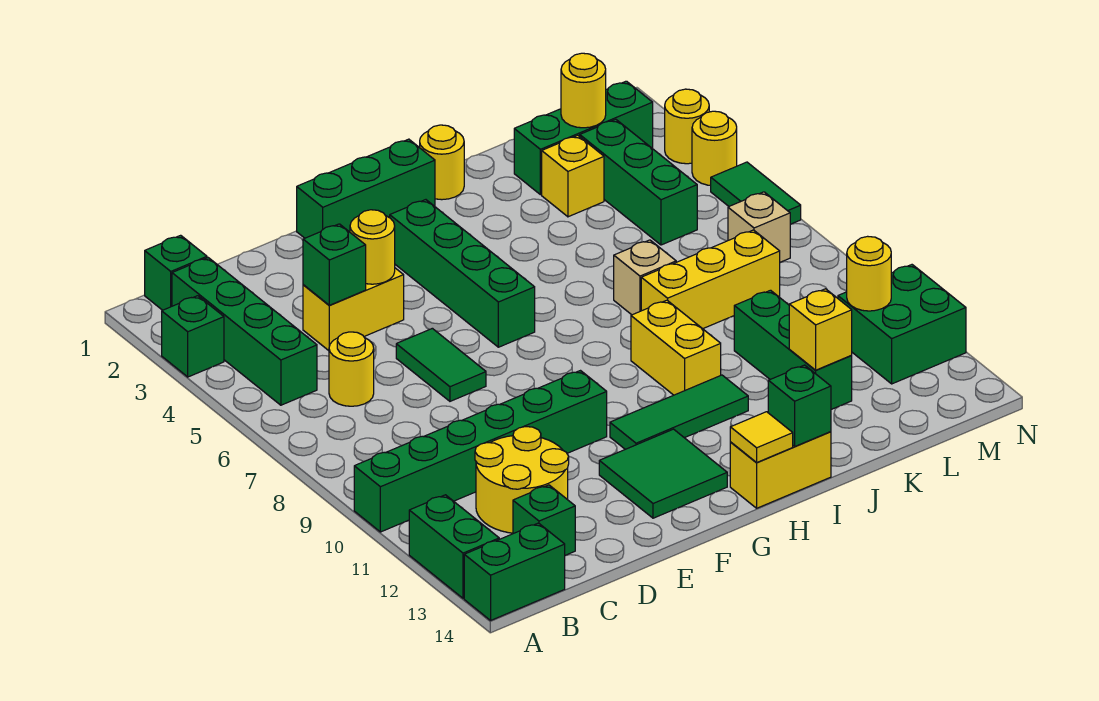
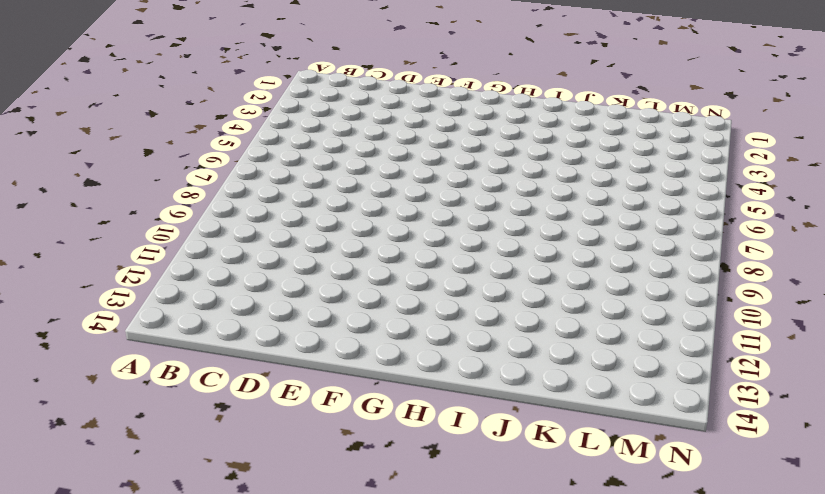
none -> green brick A3 level 1
none -> green brick A10:F10 level 1
none -> green brick A12:A13 level 1
none -> green brick A14:B14 level 1

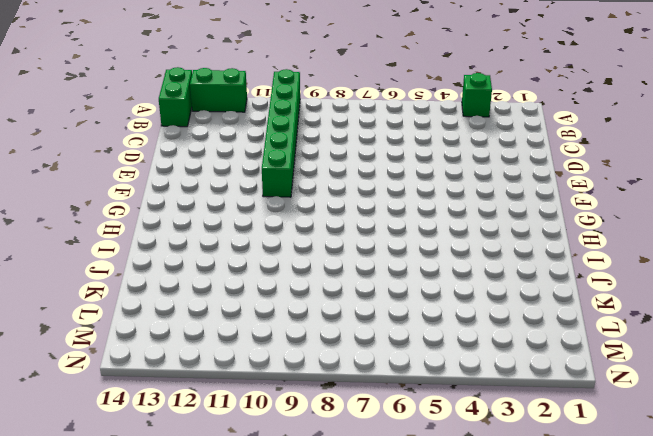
none -> green brick B1 level 1
none -> green brick B2:B5 level 1
none -> yellow round brick C6 level 1
none -> yellow round brick C11:D12 level 1

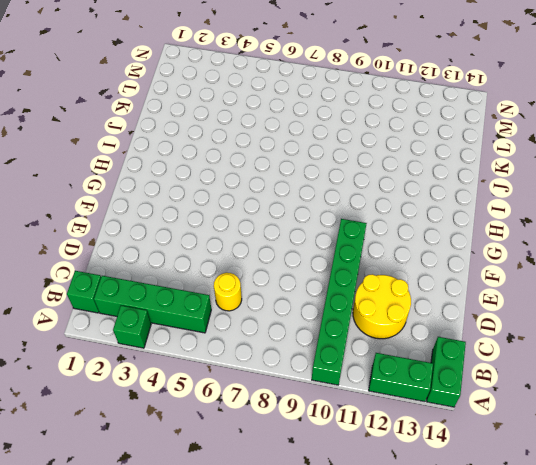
none -> green brick C13 level 1
none -> yellow brick D4:E4 level 1
none -> green tile E6:E7 level 1
none -> green brick F1:H1 level 1

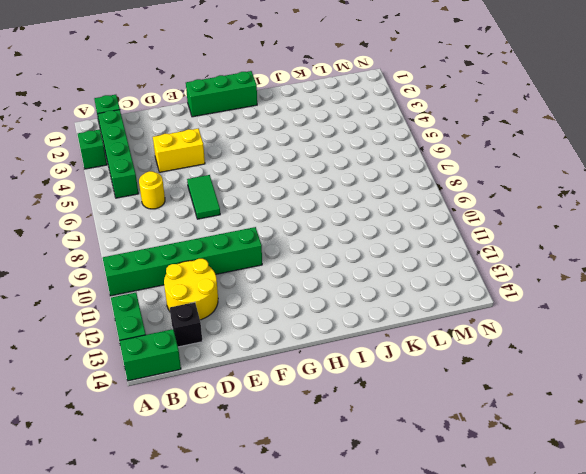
black brick C13 level 1 -> green brick C13 level 1
none -> green tile F12:G13 level 1
none -> green brick G3:G6 level 1
none -> green tile G11:I11 level 1
none -> yellow brick H14:I14 level 1

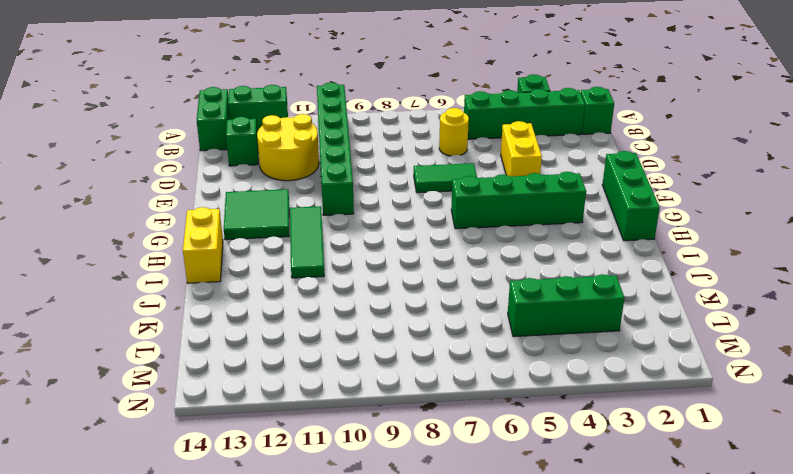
none -> yellow round brick I1 level 1
none -> yellow brick I9:I10 level 1
none -> tan brick J7 level 1
none -> yellow brick J8:L8 level 1

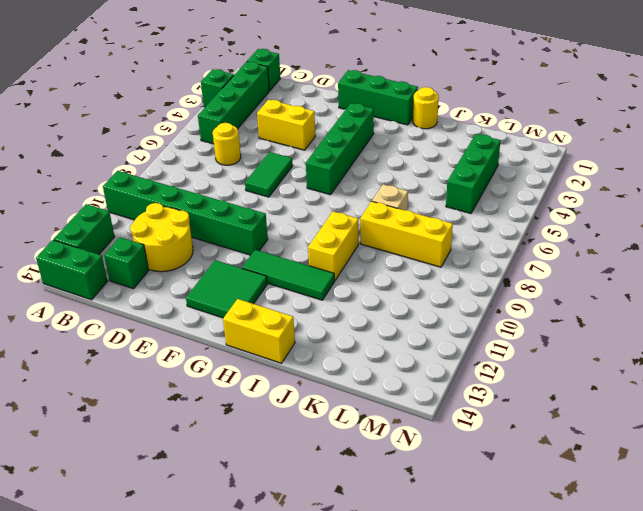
none -> green brick K2:M2 level 1
none -> yellow brick K3 level 1
none -> green brick K10:K12 level 1
none -> tan brick M7 level 1

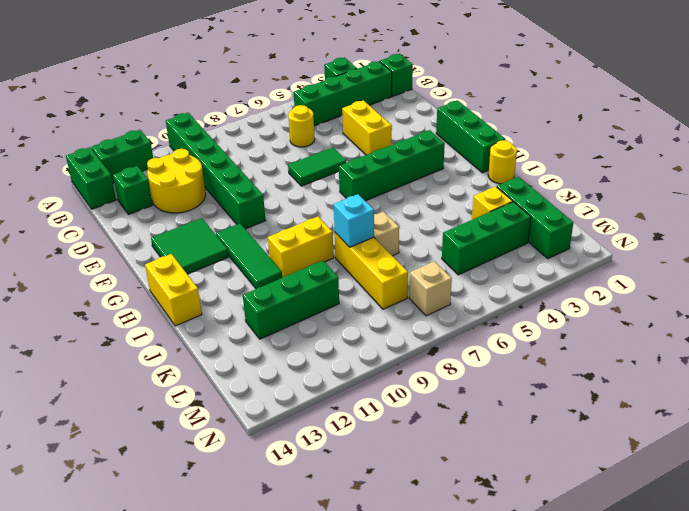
cyan brick J8 level 2 -> none
none -> green brick M11:N12 level 1
none -> yellow round brick N3 level 1
none -> yellow round brick N4 level 1
none -> green tile N5:N6 level 1

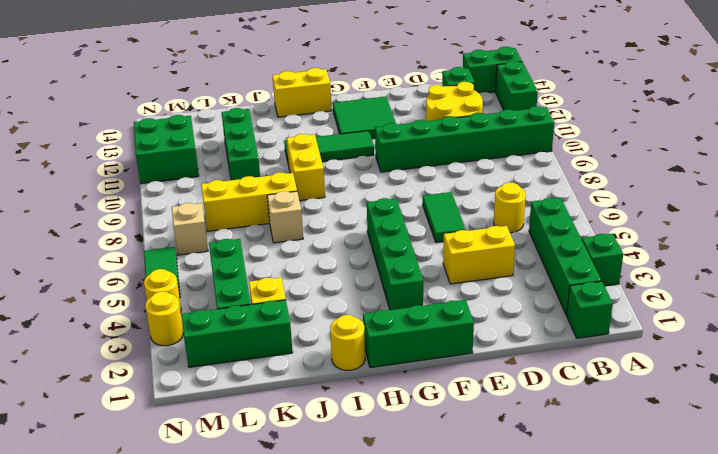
none -> green brick D4 level 2
none -> yellow round brick E4 level 2
none -> yellow tile H14 level 2
none -> green brick I14 level 2

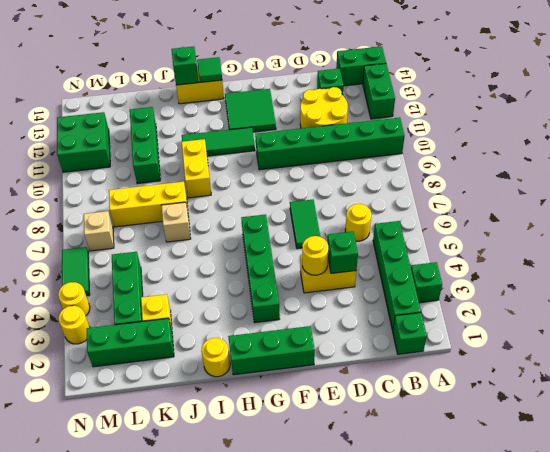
green tile H14 level 2 -> yellow tile H14 level 2
none -> yellow brick K12 level 2
none -> yellow round brick L2 level 2
none -> yellow round brick M11 level 2

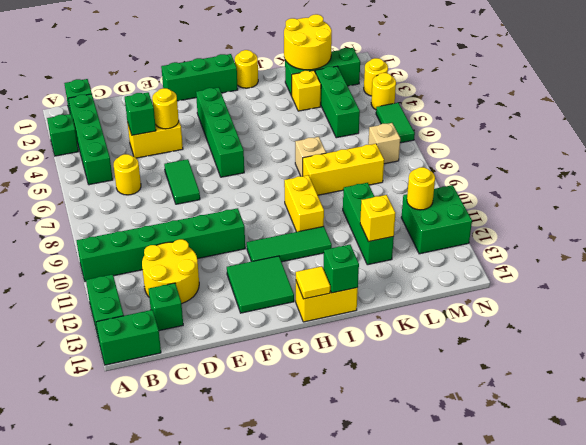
yellow round brick K1:L2 level 2 -> yellow round brick L2 level 2

